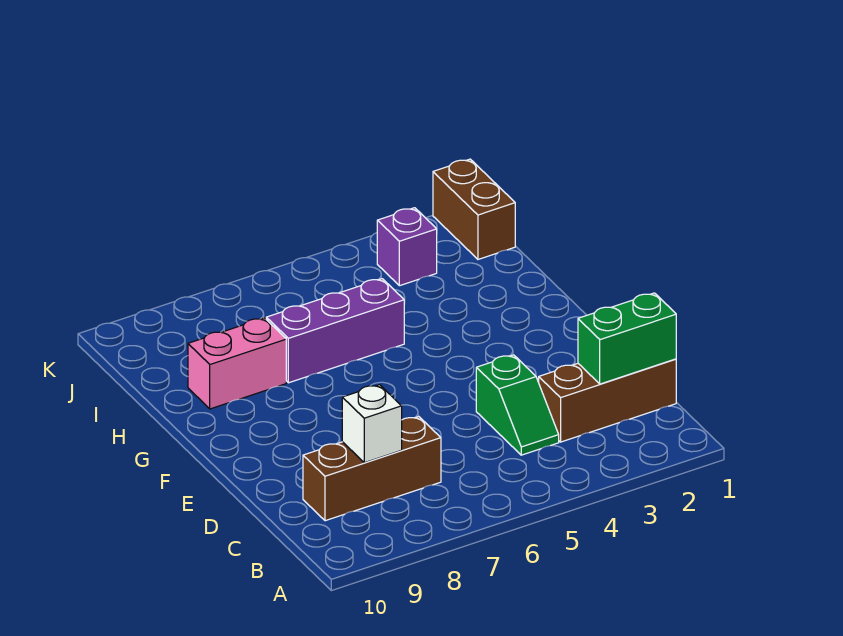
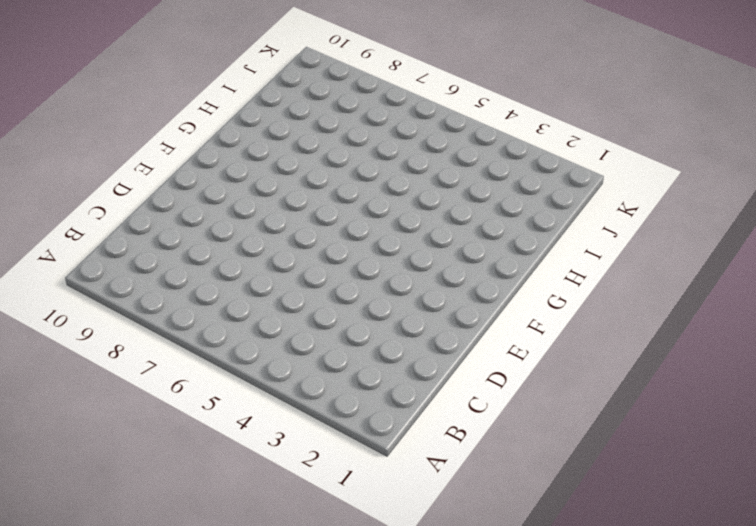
none -> brown brick C1:C3 level 1
none -> green slope C4:D4 level 1 top D

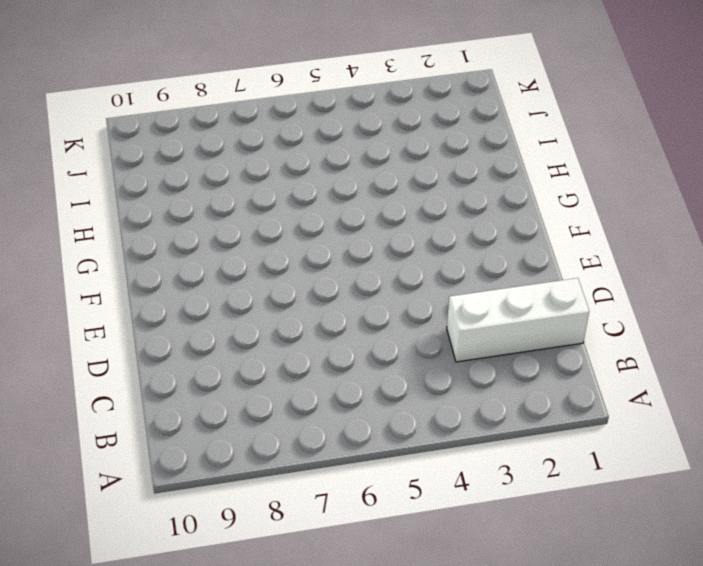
white brick C1:C3 level 1 -> brown brick C1:C3 level 1
none -> green slope C4:D4 level 1 top D
none -> brown brick C7:C9 level 1

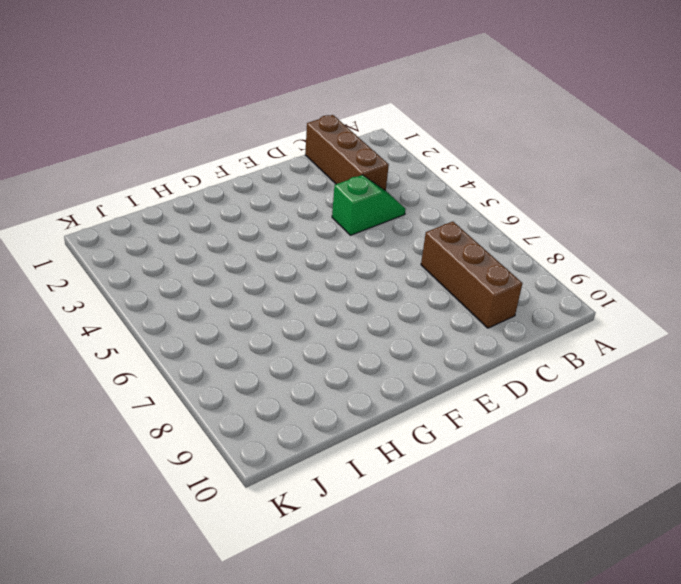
none -> purple brick H5:H7 level 1
none -> pink brick H8:H9 level 1

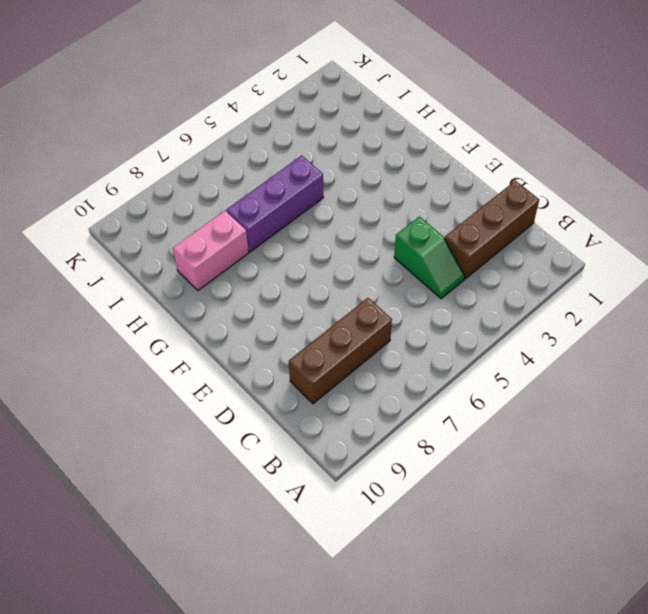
none -> brown brick J1:K1 level 1
none -> purple brick J3 level 1

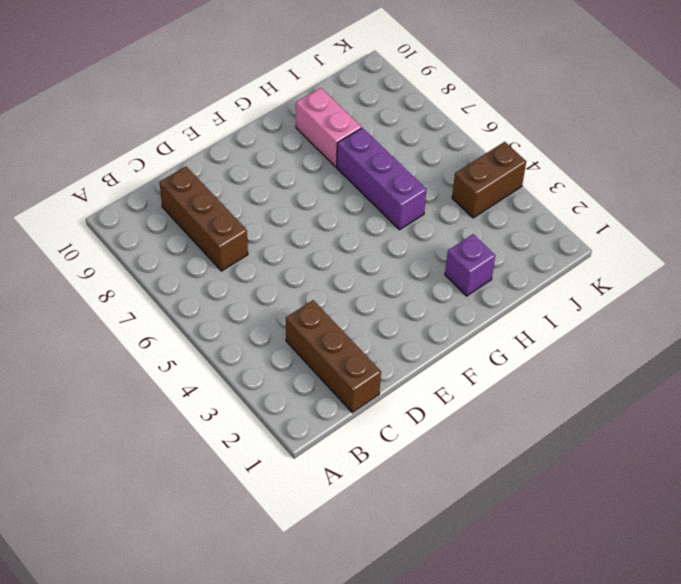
purple brick H2 level 1 -> purple brick J3 level 1
brown brick J4:K4 level 1 -> brown brick J1:K1 level 1
none -> green slope C4:D4 level 1 top D
none -> green brick C1:C2 level 2

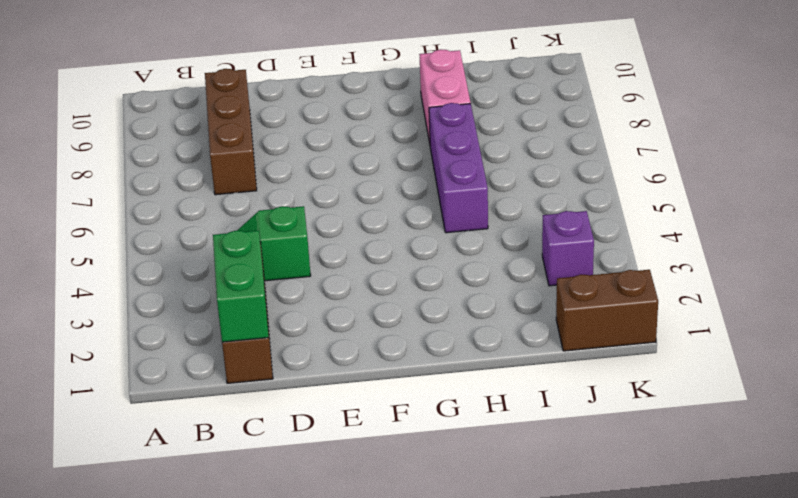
none -> white brick C8 level 2

